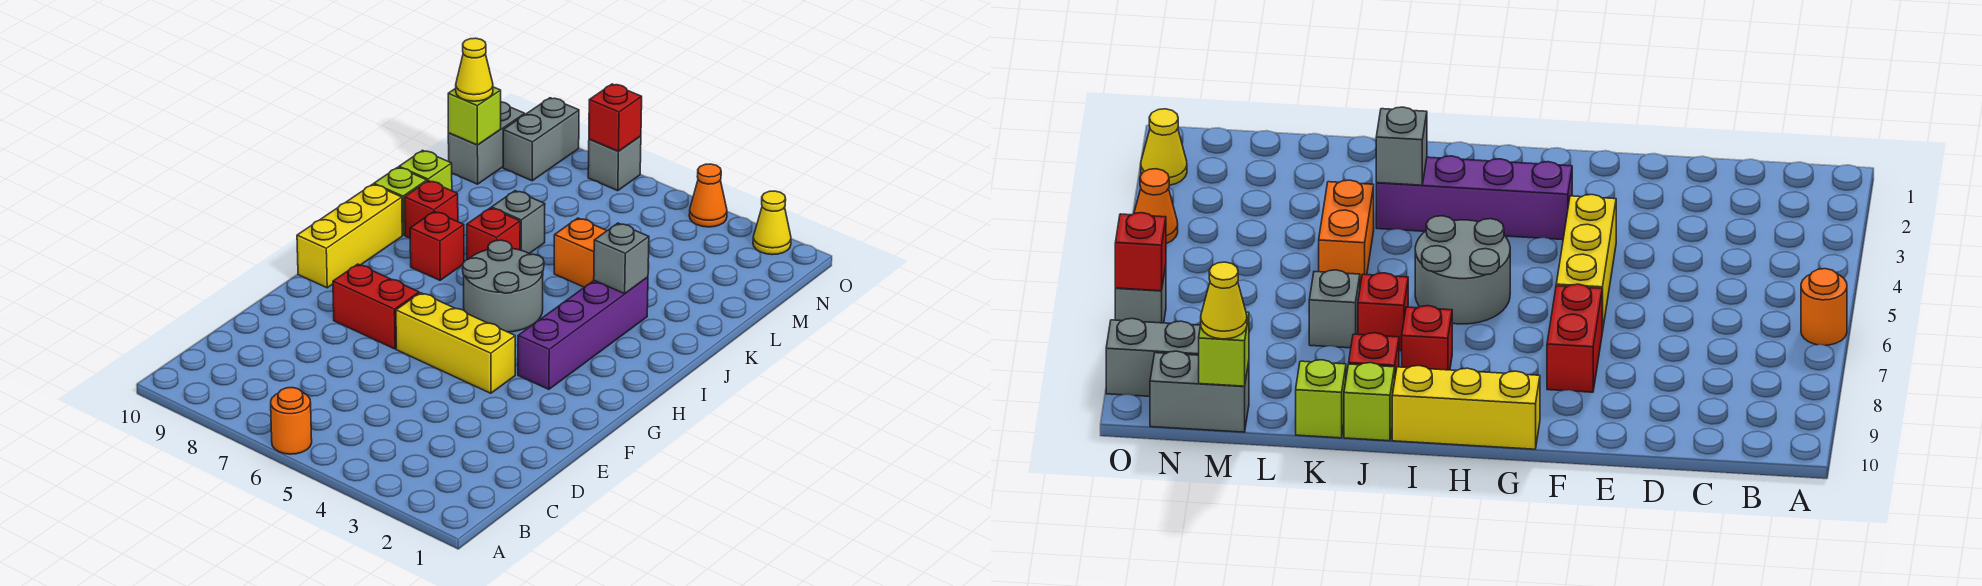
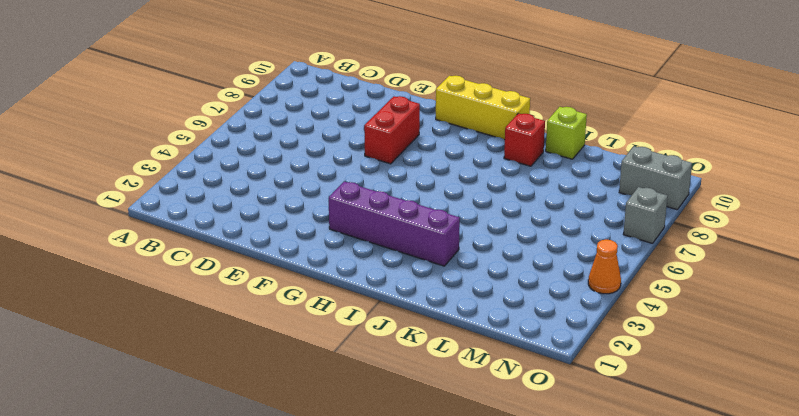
none -> orange round brick A6 level 1
none -> yellow brick F4:F6 level 1
none -> grey round brick H5:I6 level 1

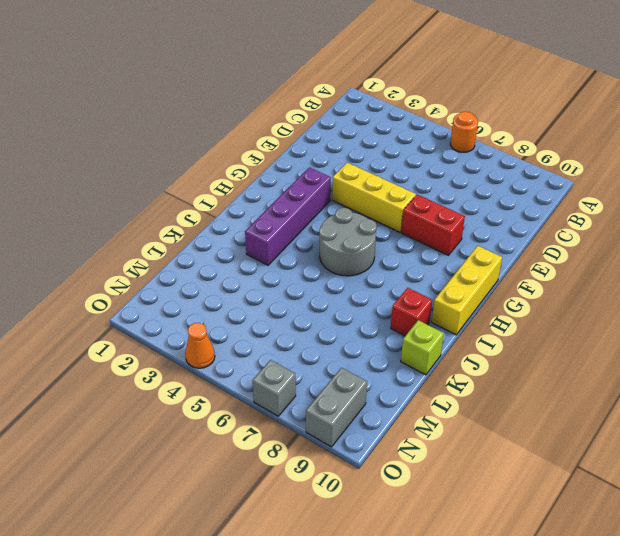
none -> red brick I8 level 1
none -> red brick J7 level 1
none -> lime brick J10 level 1

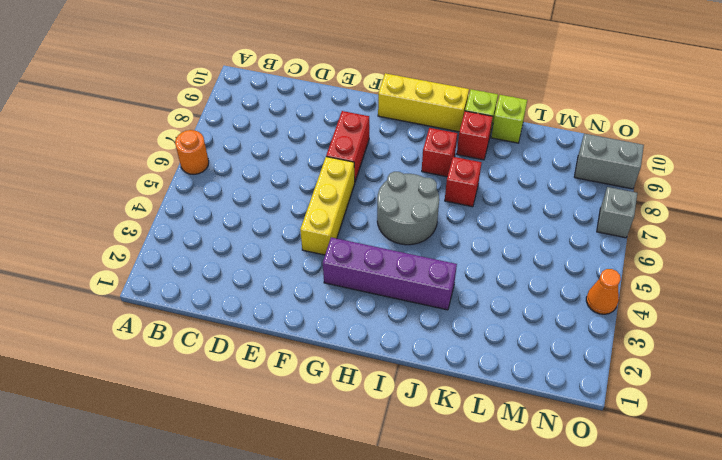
none -> orange brick K4:K5 level 1
none -> grey brick K7 level 1
none -> grey brick M10:N10 level 1

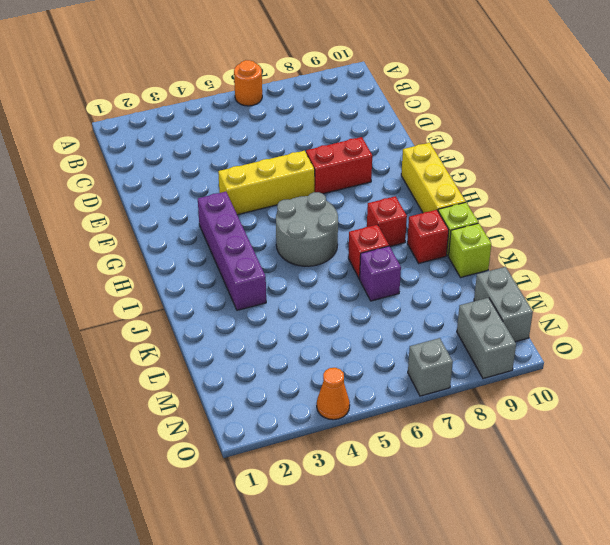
purple brick K7 level 1 -> grey brick K7 level 1
none -> orange brick K4:K5 level 1
none -> yellow cone O2 level 1
none -> grey brick J3 level 2

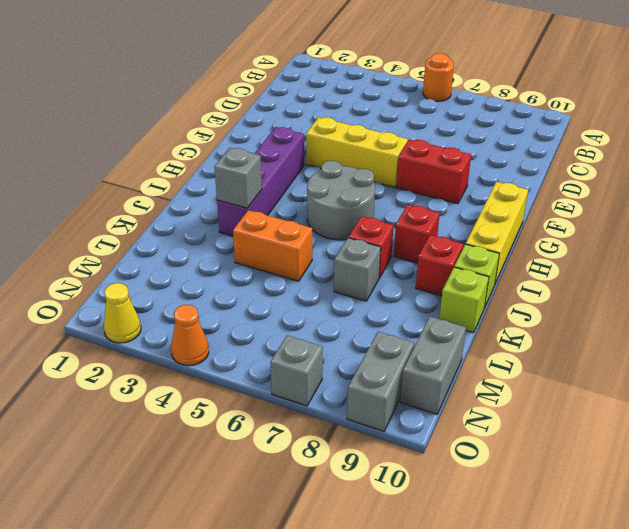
none -> lime brick M10 level 2
none -> red brick O7 level 2
none -> yellow cone M10 level 3

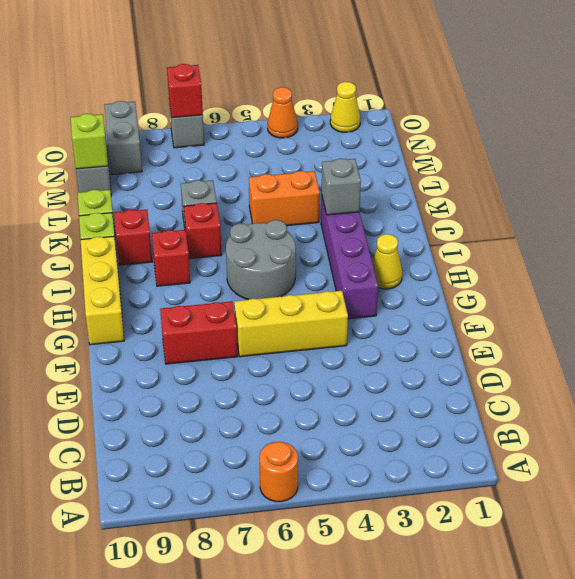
yellow cone H2 level 1 -> yellow cone M10 level 3

